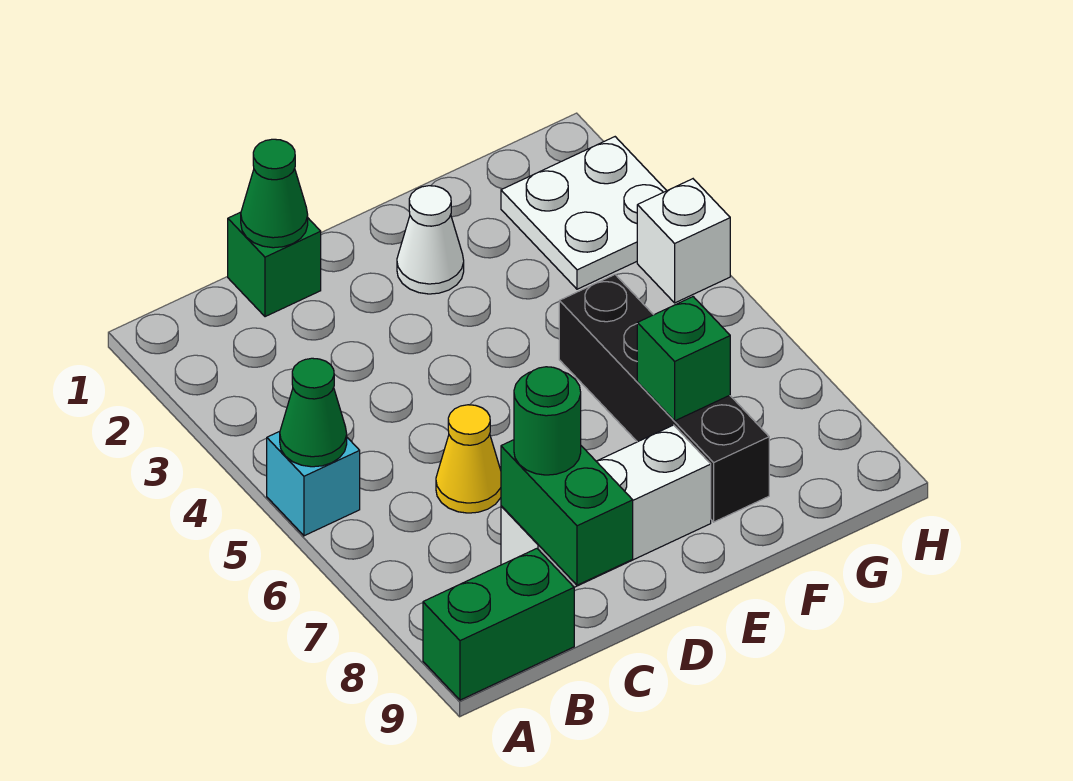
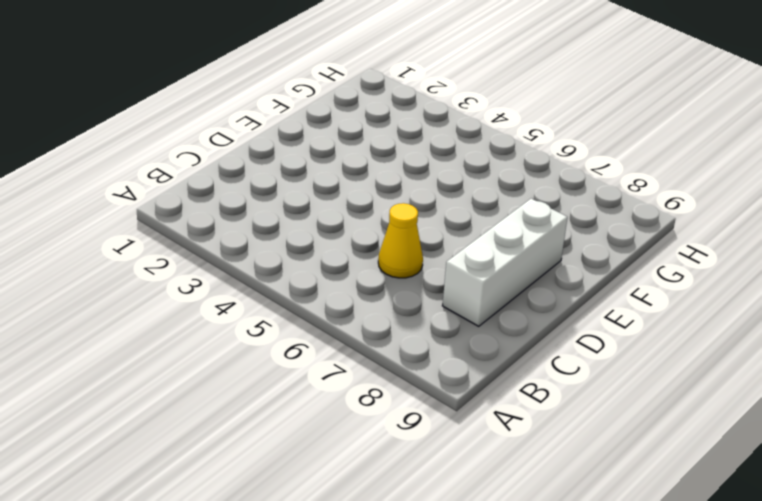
none -> cyan brick A5 level 1
none -> green brick A9:B9 level 1
none -> green brick C1 level 1

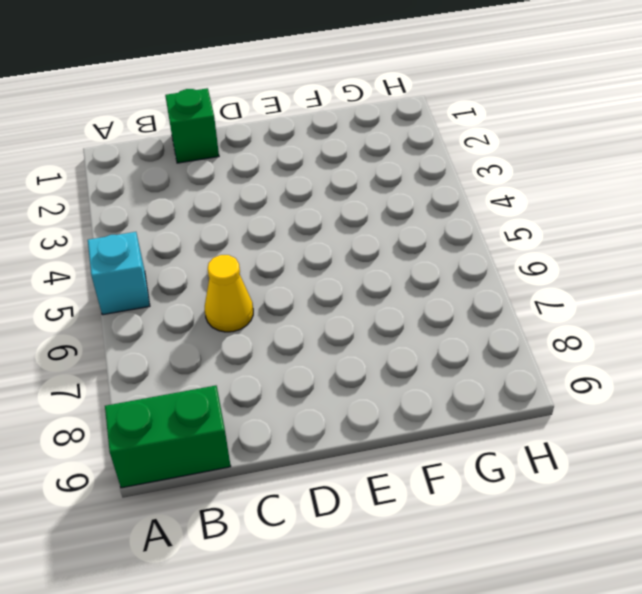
none -> white brick C8:E8 level 1
none -> white cone E2 level 1
none -> black brick F5:F8 level 1

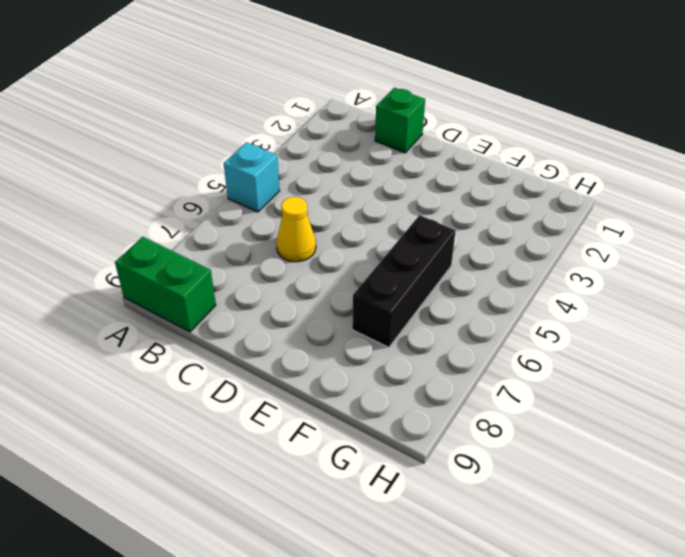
black brick F5:F7 level 1 -> black brick F5:F8 level 1
none -> white brick C8:E8 level 1
none -> white cone E2 level 1
none -> white plate G2:H3 level 1

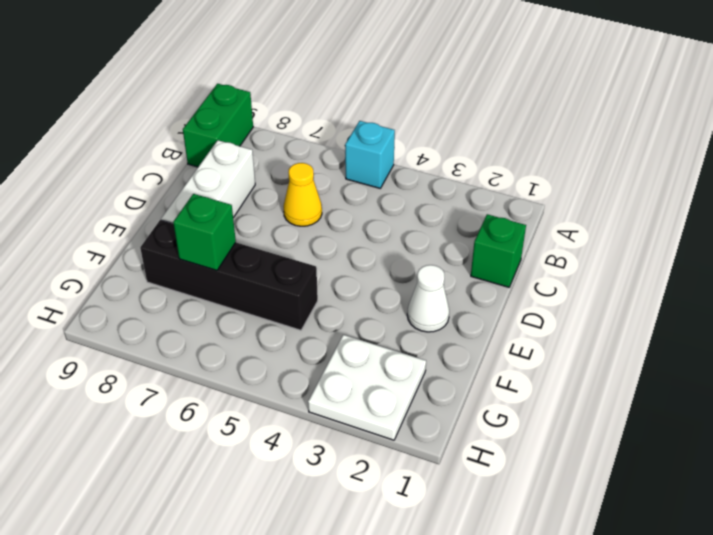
none -> white brick H4 level 1
none -> green cone A5 level 2
none -> green cone C1 level 2

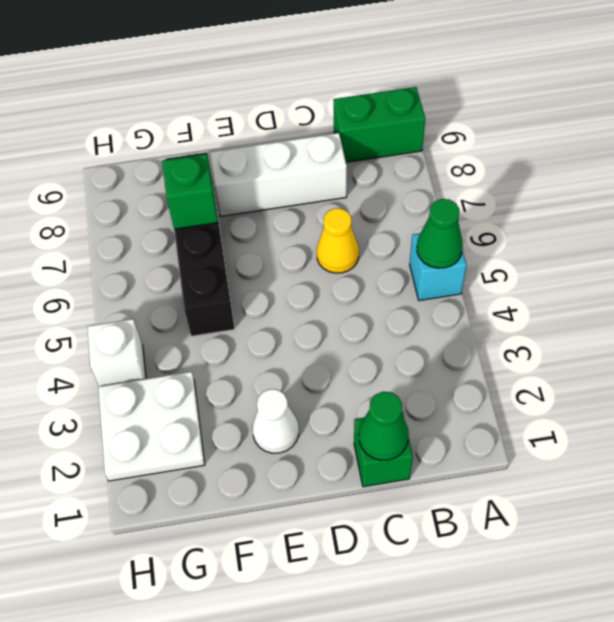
none -> green brick C8:C9 level 2
none -> green round brick C8 level 3

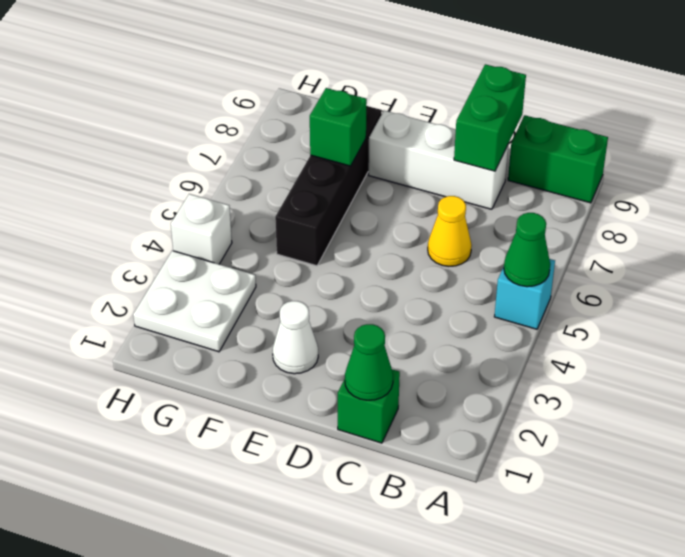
none -> green round brick C8 level 3

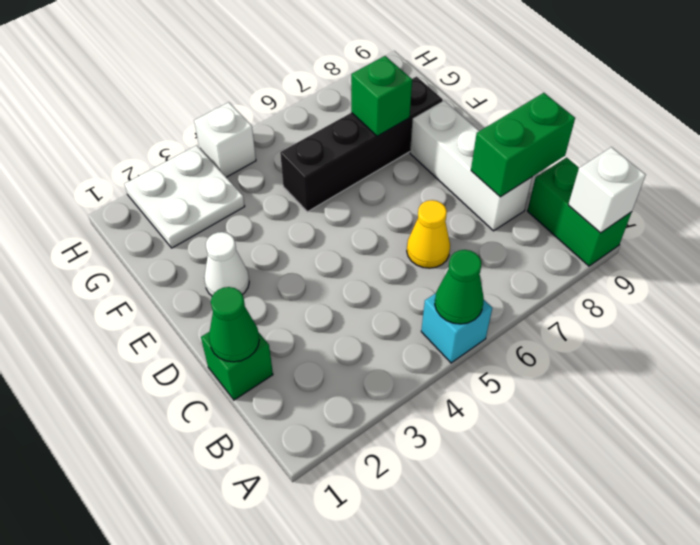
white brick A9 level 2 -> none
none -> green round brick C8 level 3

